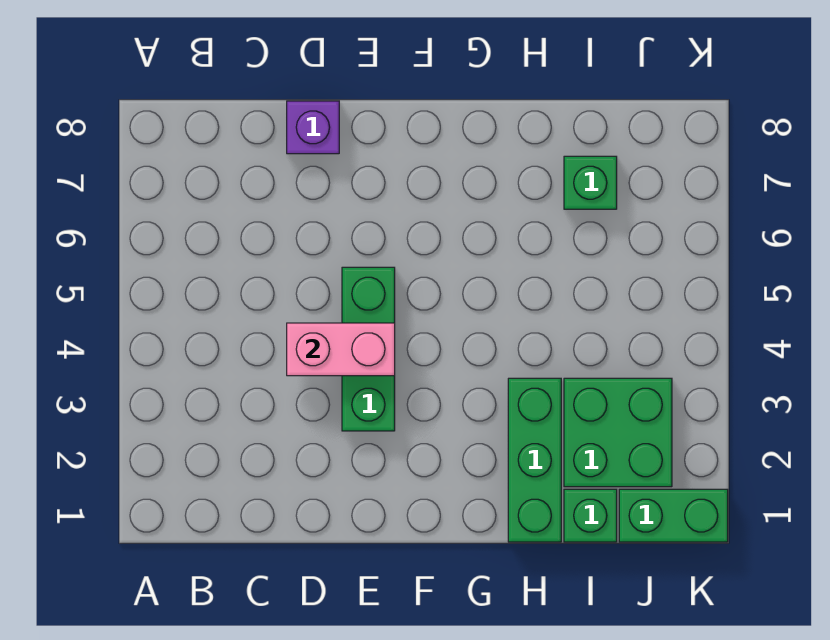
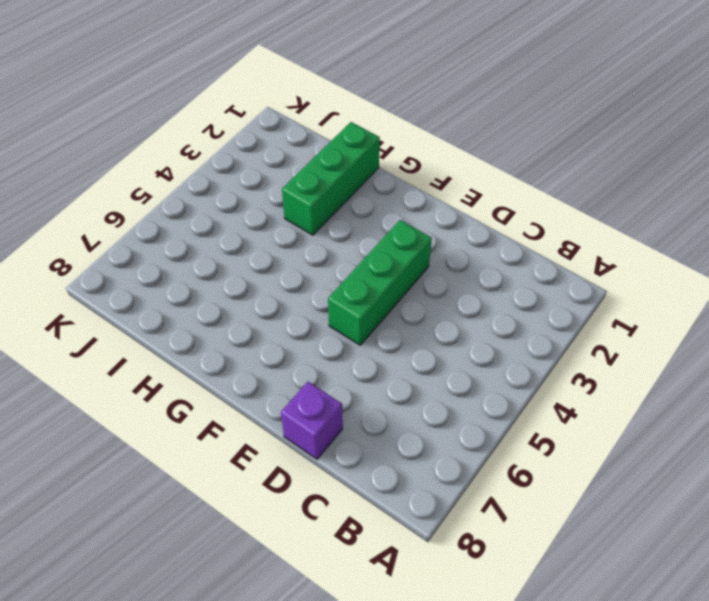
none -> green brick I1 level 1
none -> green brick I2:J3 level 1

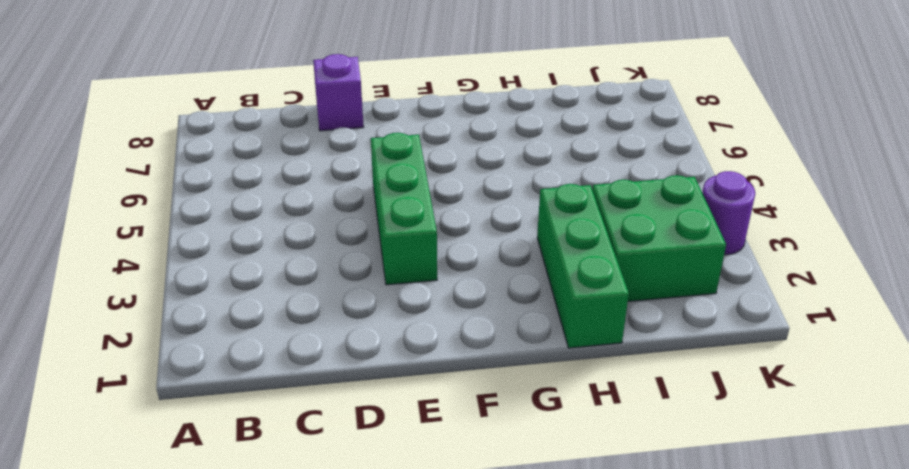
purple round brick K3 level 1 -> none
none -> green brick I1 level 1
none -> green brick I7 level 1

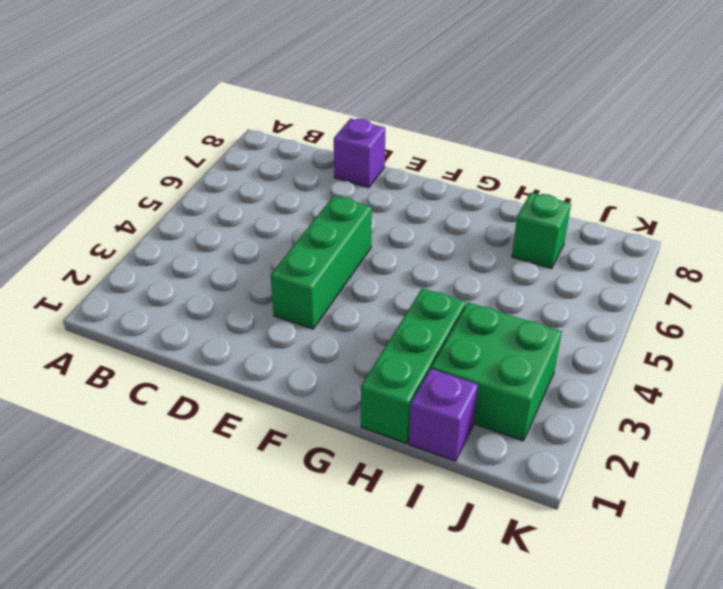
purple brick I1 level 1 -> green brick I1 level 1
none -> green brick J1:K1 level 1
none -> pink brick D4:E4 level 2

